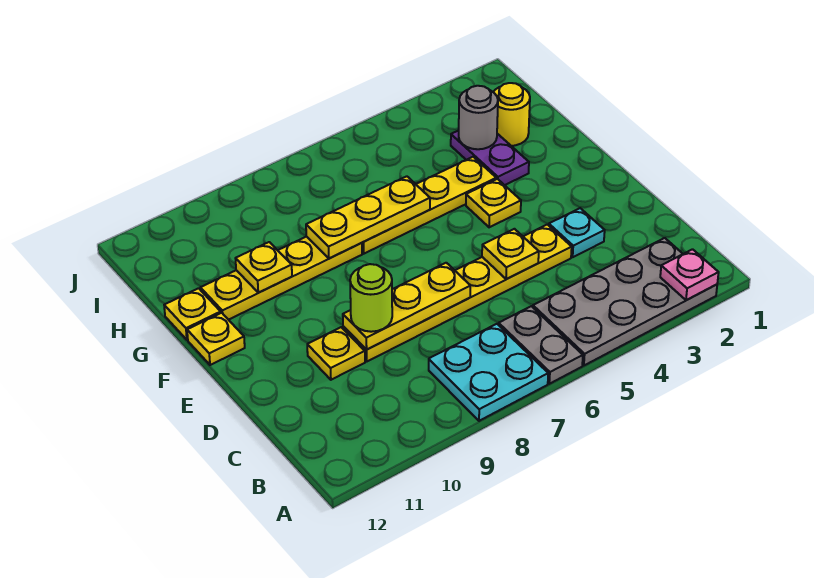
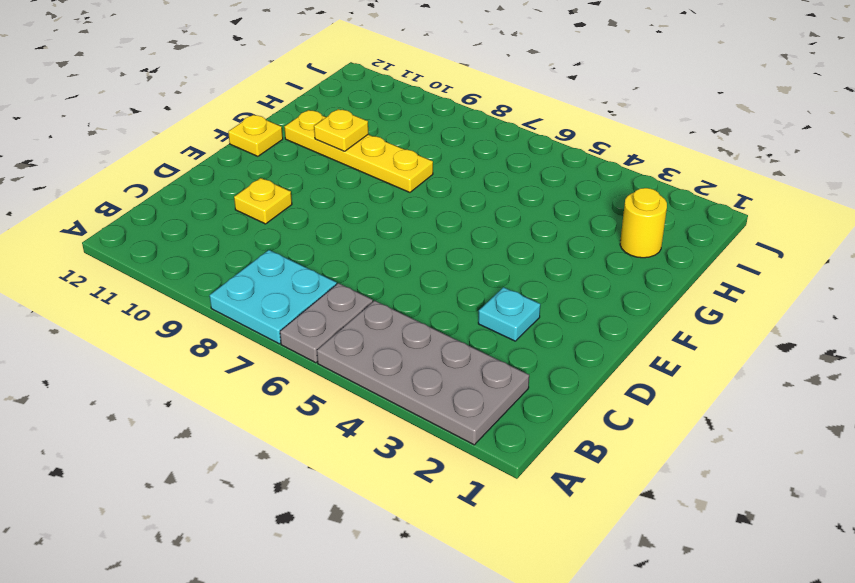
none -> yellow plate D4:D9 level 1
none -> yellow plate F4 level 1
none -> purple plate G3:H3 level 1

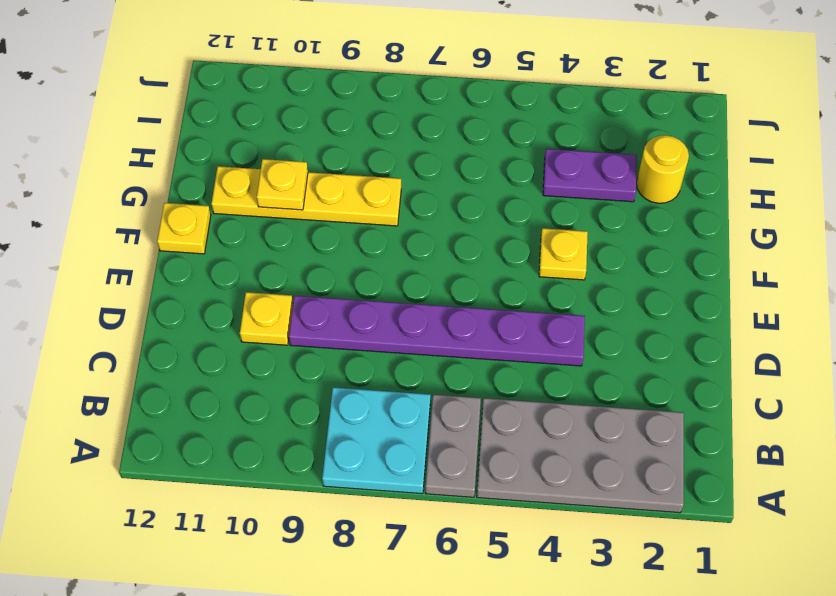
purple plate D4:D9 level 1 -> yellow plate D4:D9 level 1
purple plate H3:H4 level 1 -> purple plate G3:H3 level 1
none -> cyan plate D3 level 1
none -> yellow plate G4:G7 level 1
none -> yellow plate G12 level 1

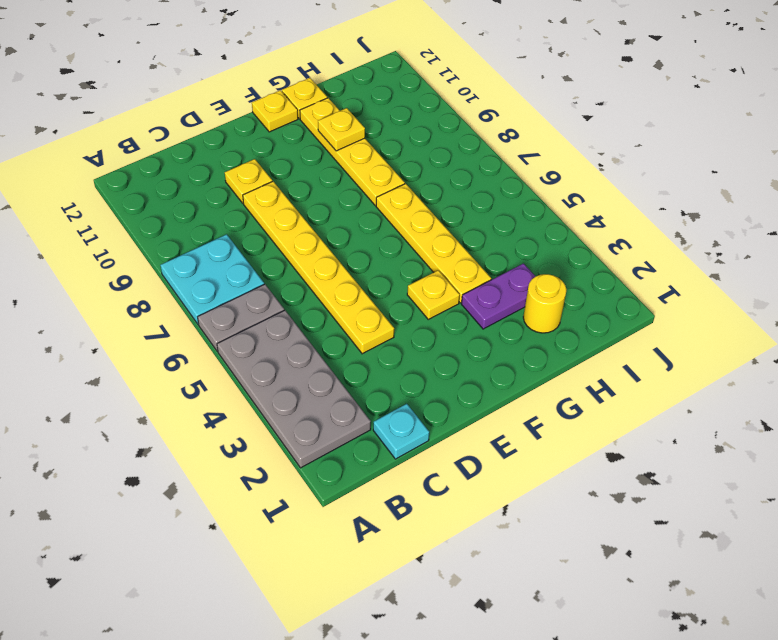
cyan plate C1 level 1 -> cyan plate D3 level 1
none -> pink plate A2 level 2
none -> yellow plate D5 level 2
none -> yellow plate D7:D9 level 2

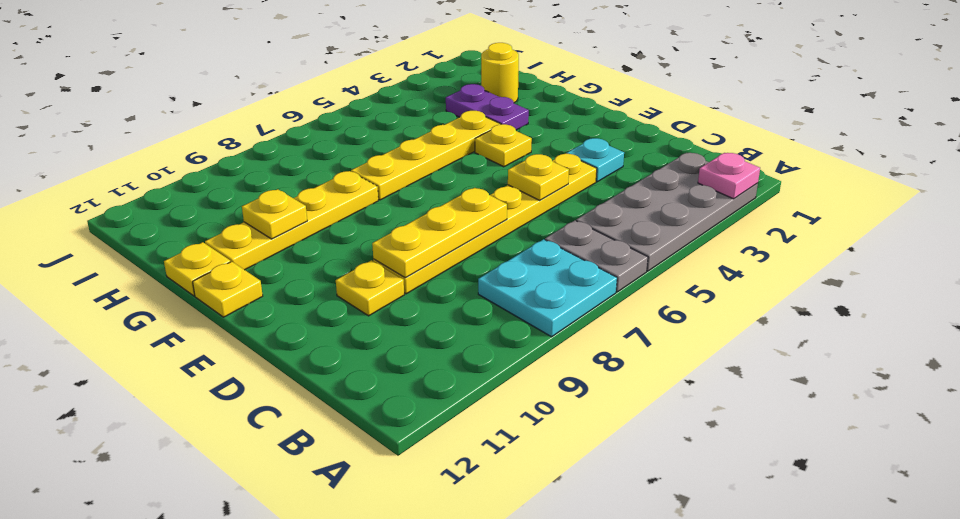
none -> yellow plate G6:G8 level 2
none -> grey round brick H3 level 2
none -> lime round brick D9 level 3

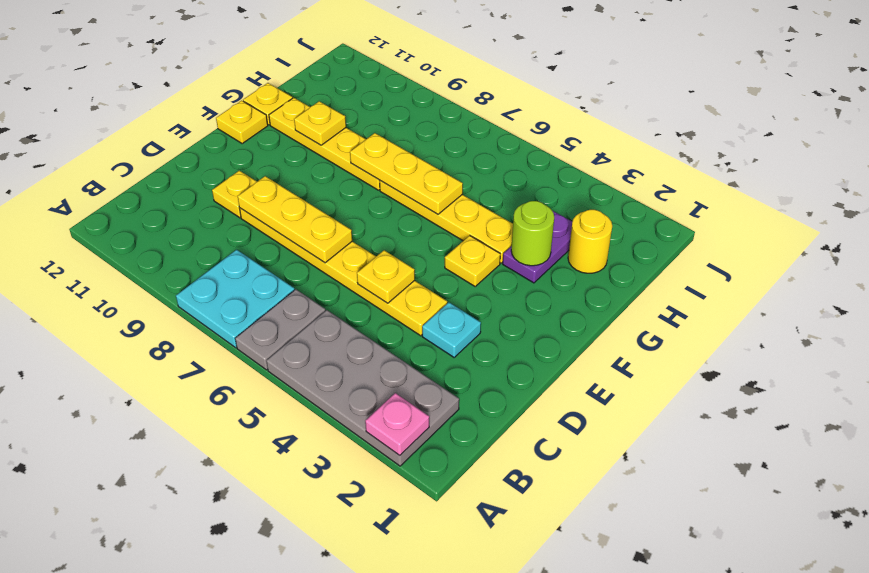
lime round brick G3 level 2 -> lime round brick D9 level 3
none -> grey round brick H3 level 2

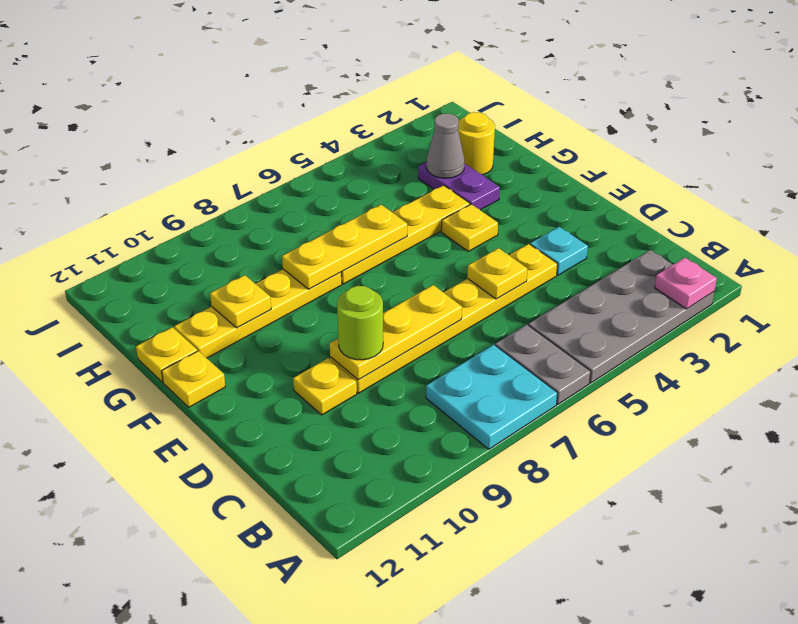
grey cone H3 level 2 -> grey round brick H3 level 2

